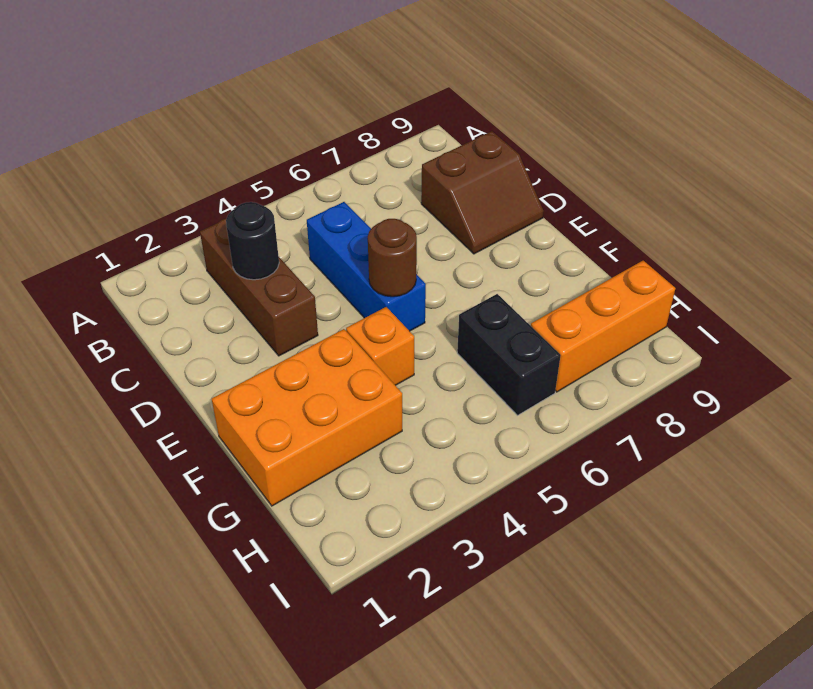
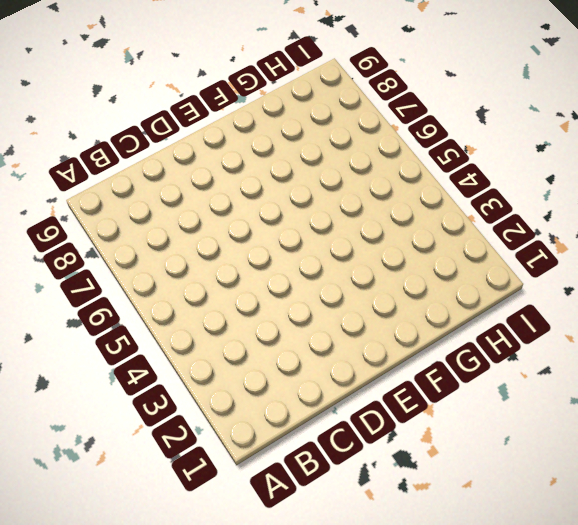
none -> brown brick B3:D3 level 1
none -> blue brick C5:E5 level 1

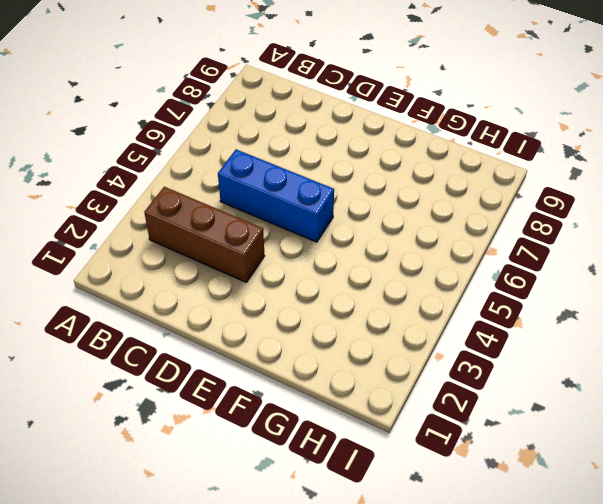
none -> brown slope C8:D9 level 1 top C
none -> orange brick F1:G3 level 1

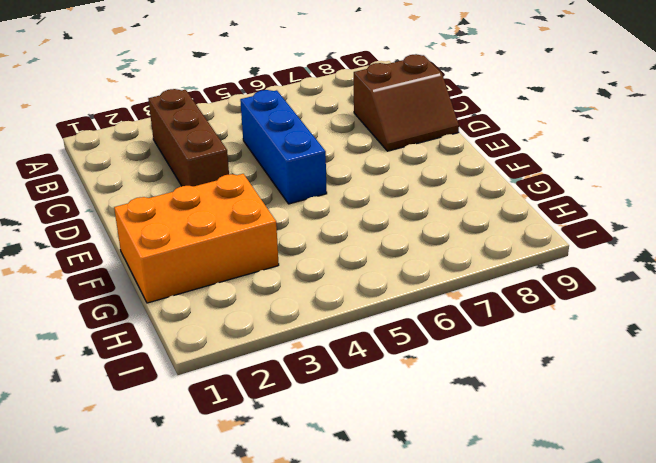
none -> orange brick F4 level 1
none -> black brick G6:H6 level 1

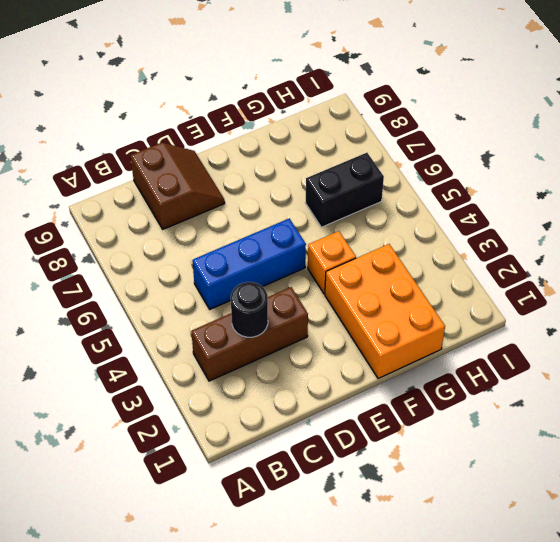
none -> orange brick H7:H9 level 1
none -> brown round brick E5 level 2

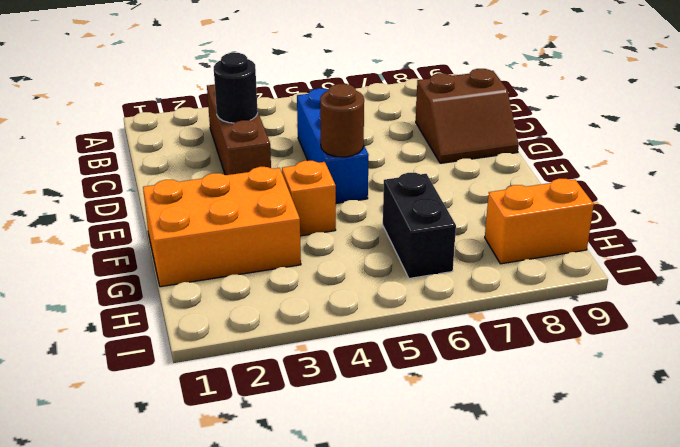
orange brick H8:H9 level 1 -> orange brick H7:H9 level 1

